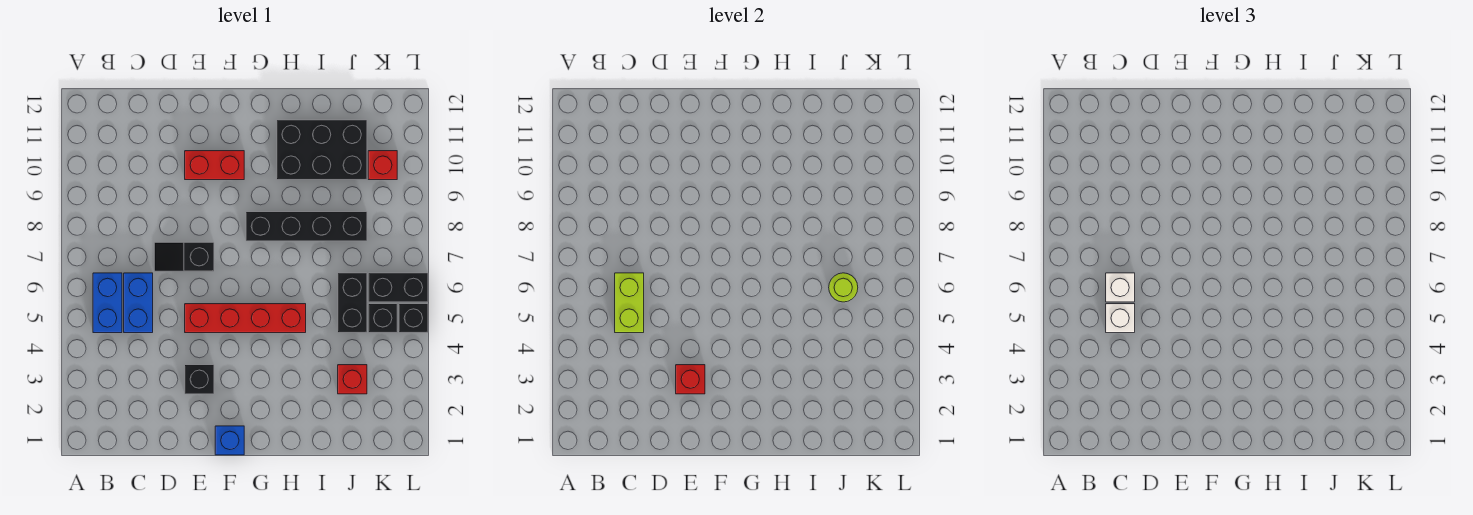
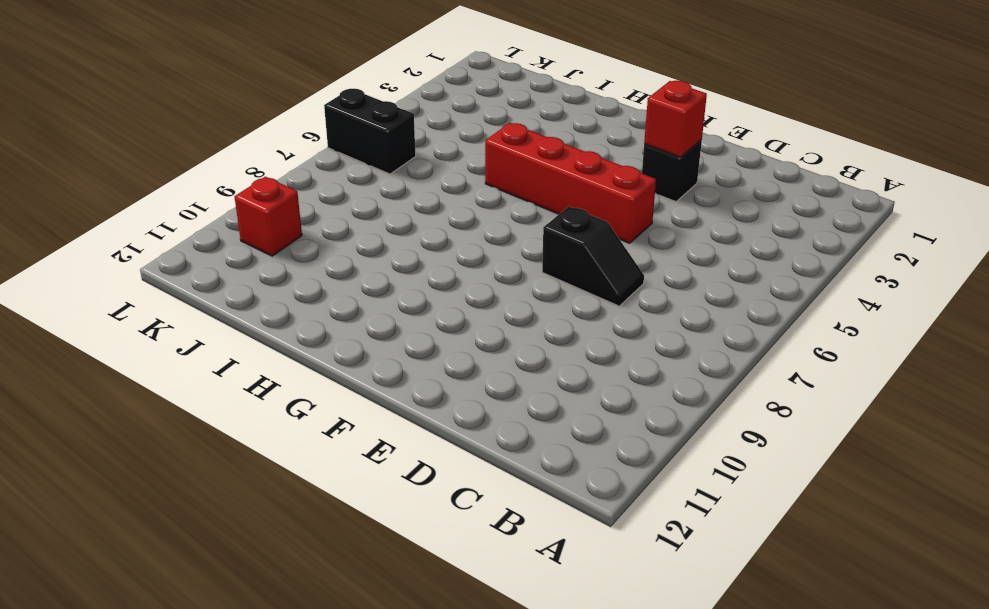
none -> blue brick B5:B6 level 1
none -> blue brick C5:C6 level 1
none -> red brick E10:F10 level 1

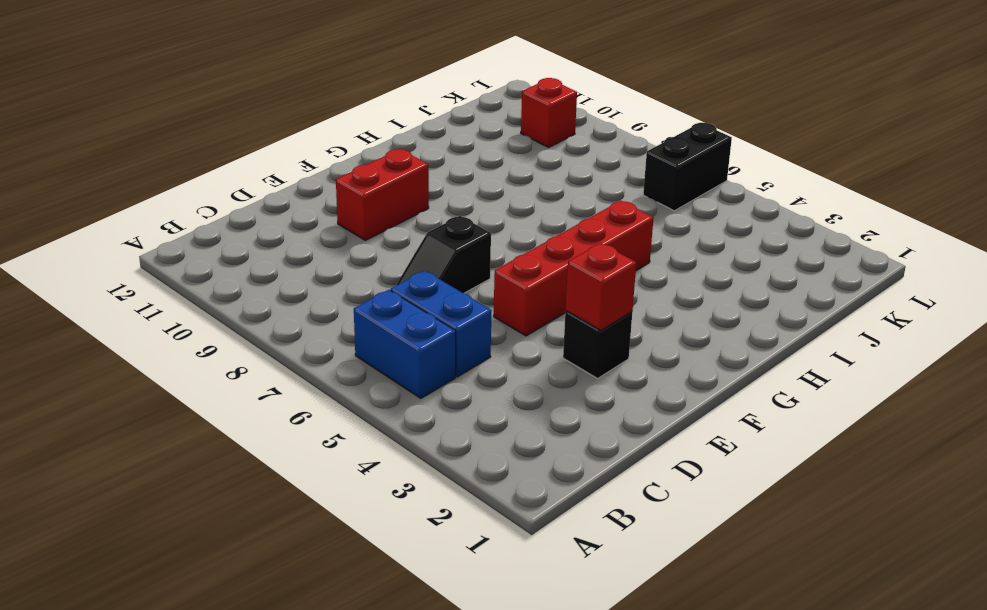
none -> blue brick F1 level 1
none -> black brick G8:J8 level 1
none -> black brick H10:J11 level 1

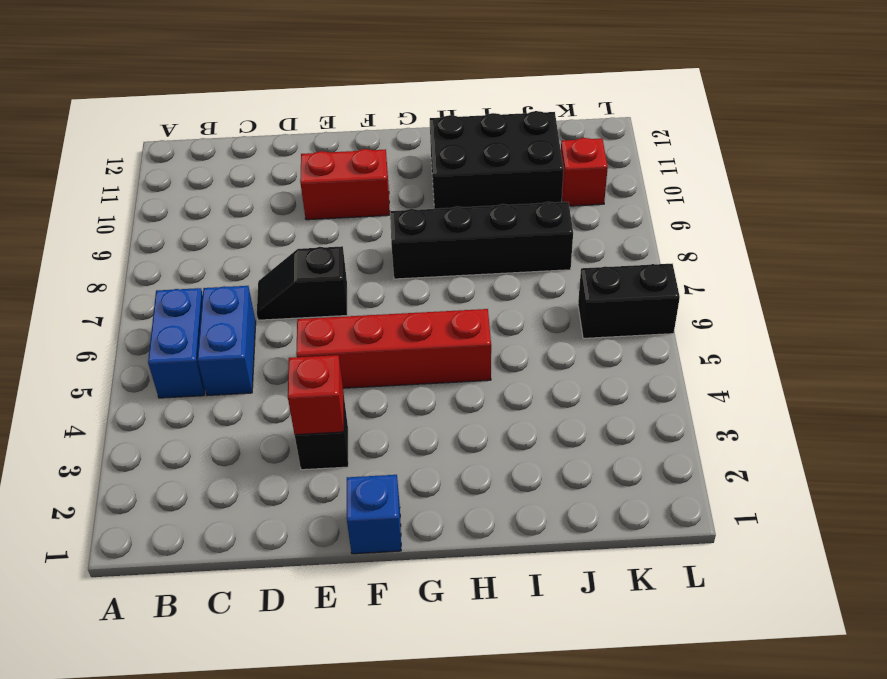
none -> red brick J3 level 1
none -> black brick J5:J6 level 1
none -> black brick K5 level 1

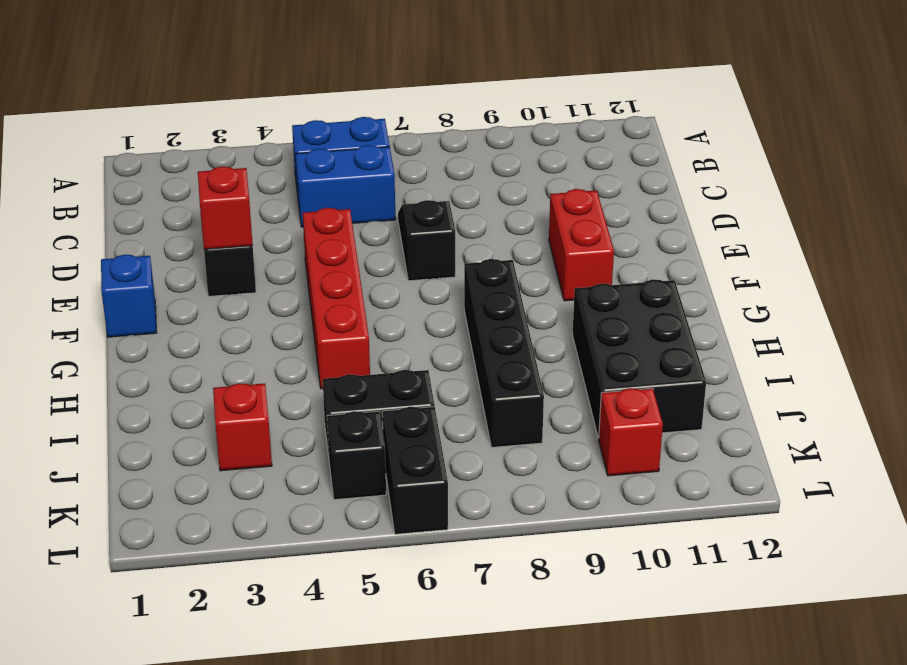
none -> black brick L5 level 1
none -> lime brick C5:C6 level 2
none -> lime round brick J6 level 2

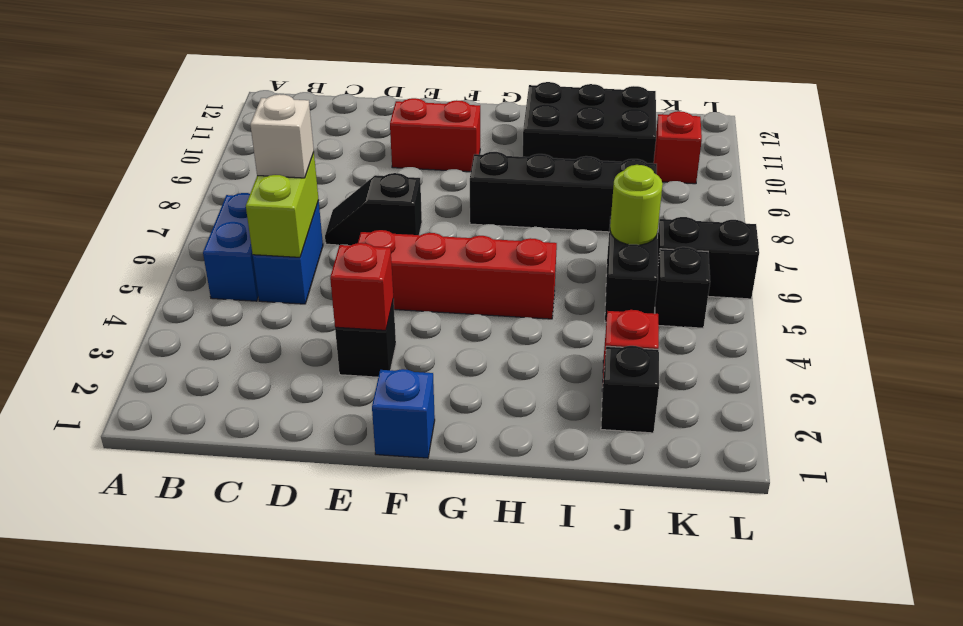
black brick J2 level 1 -> black brick L5 level 1
none -> white brick C5 level 3

